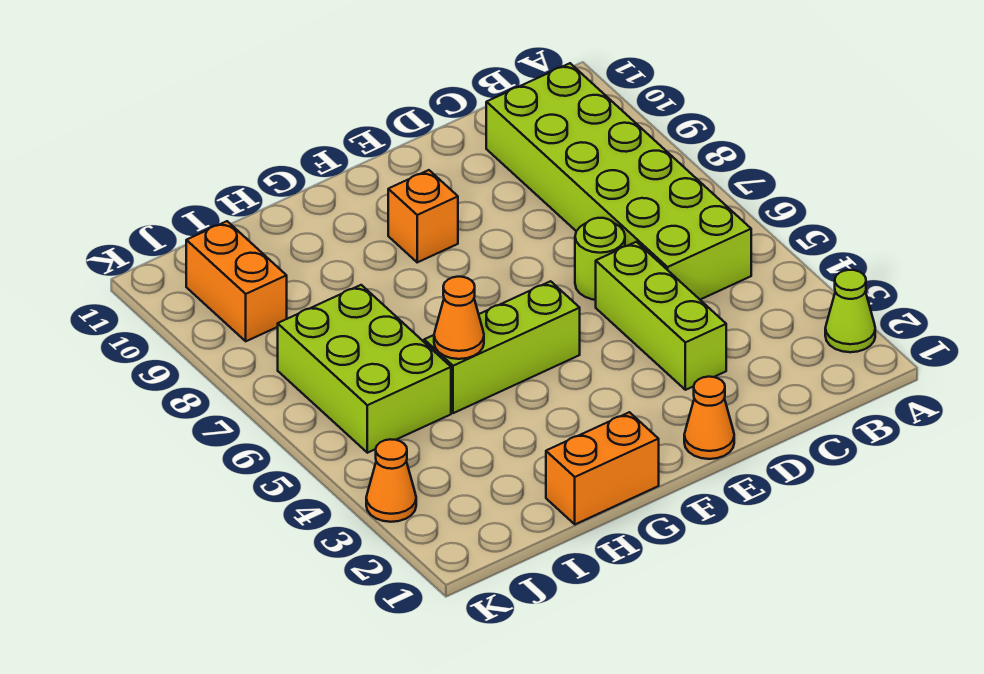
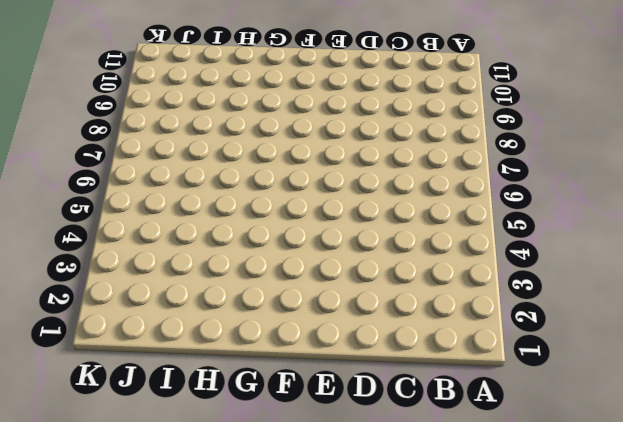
none -> lime cone A2 level 1
none -> lime brick B5:C10 level 1
none -> lime brick D3:D5 level 1

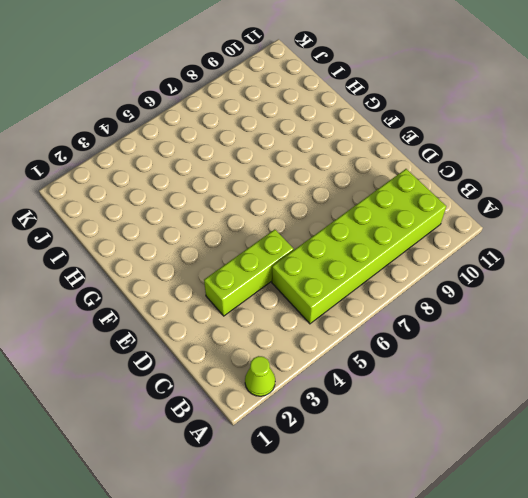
none -> lime round brick D6 level 1
none -> orange cone E1 level 1
none -> lime brick F5:H5 level 1

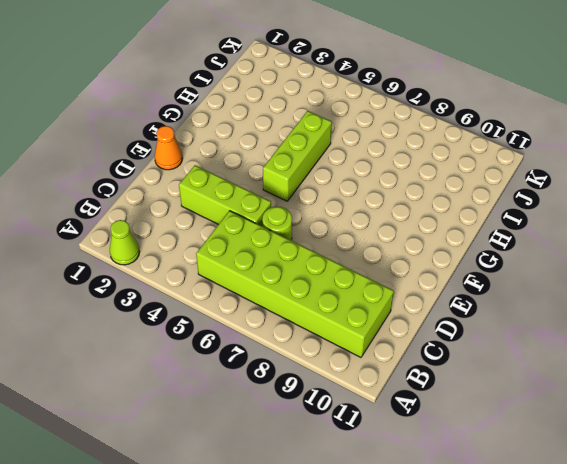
none -> orange brick F9 level 1
none -> orange brick G1:H1 level 1
none -> lime brick I5:J7 level 1

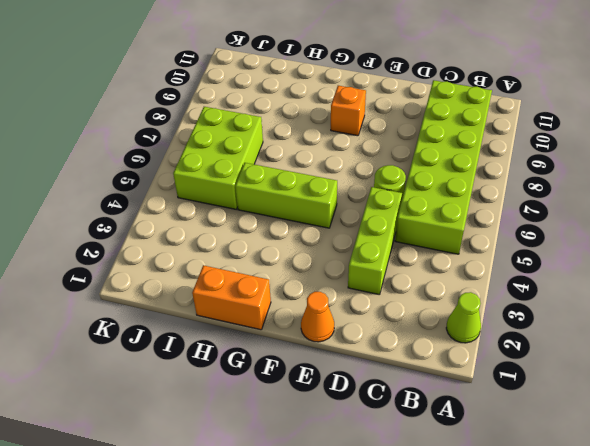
none -> orange brick J9:J10 level 1
none -> orange cone K3 level 1
none -> orange cone H5 level 2

